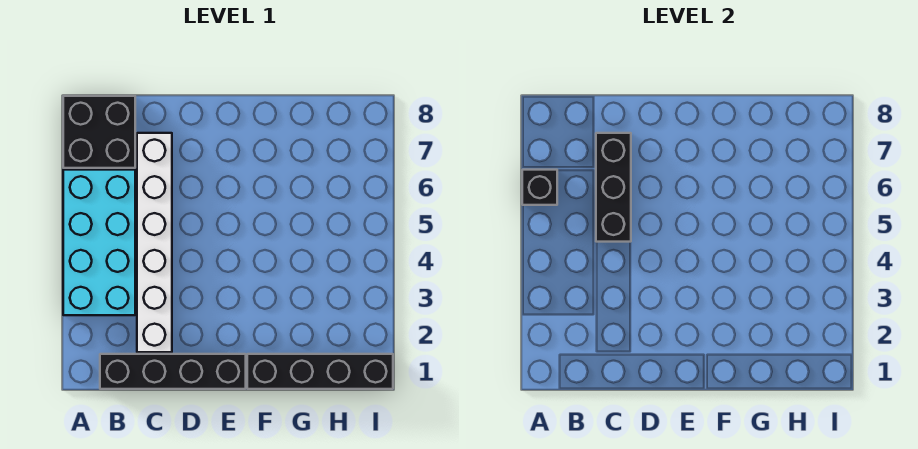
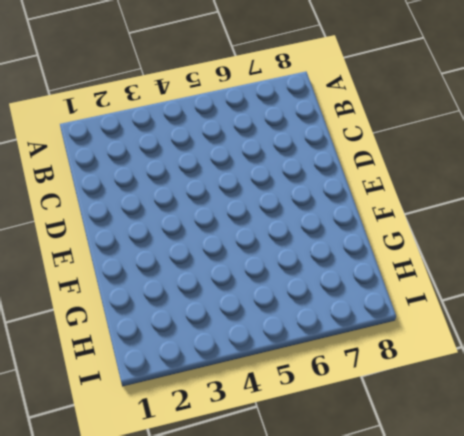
none -> cyan brick A3:B6 level 1
none -> black brick A7:B8 level 1

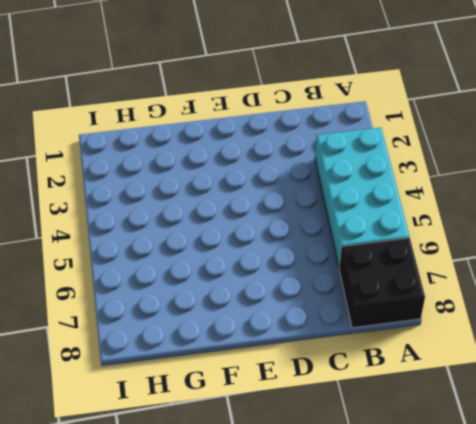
none -> black brick B1:E1 level 1
none -> white brick C2:C7 level 1

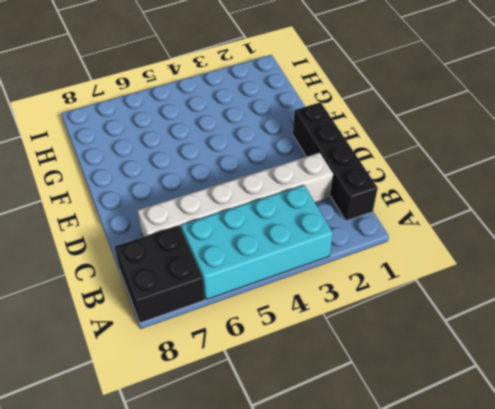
none -> black brick F1:I1 level 1
none -> black brick A6 level 2

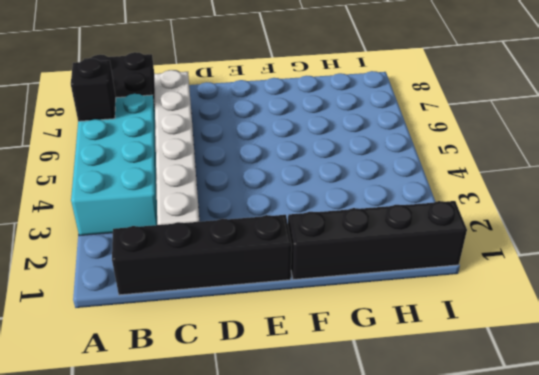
none -> black brick C5:C7 level 2

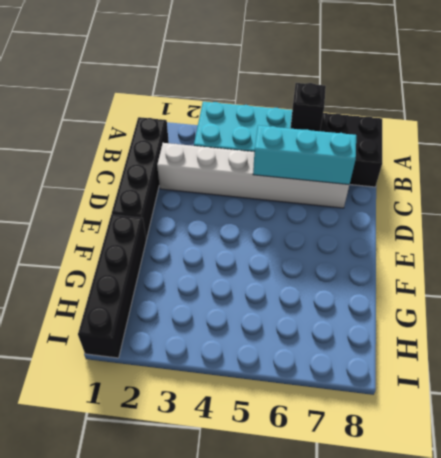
cyan brick C5:C7 level 2 -> black brick C5:C7 level 2

